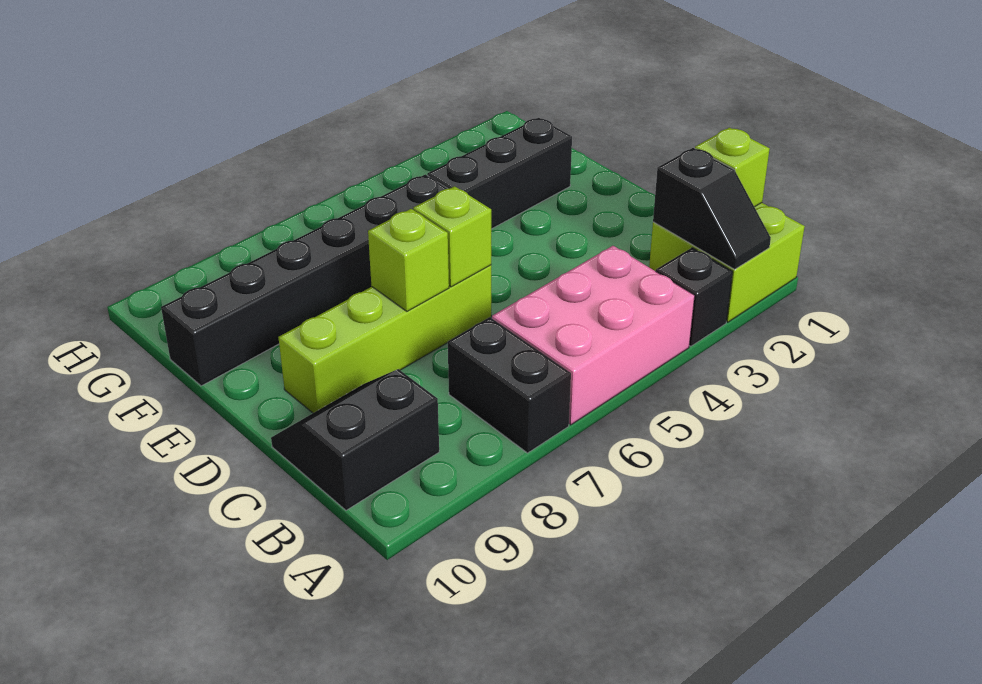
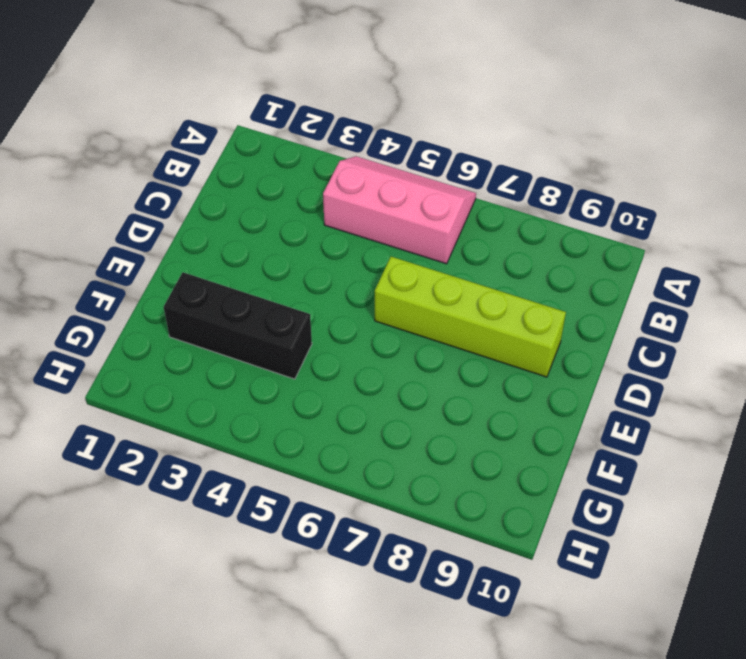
pink slope A4:B6 level 1 top B -> pink brick A4:B6 level 1
none -> lime brick A1:B2 level 1
none -> black brick A3 level 1
none -> black brick A7:B7 level 1

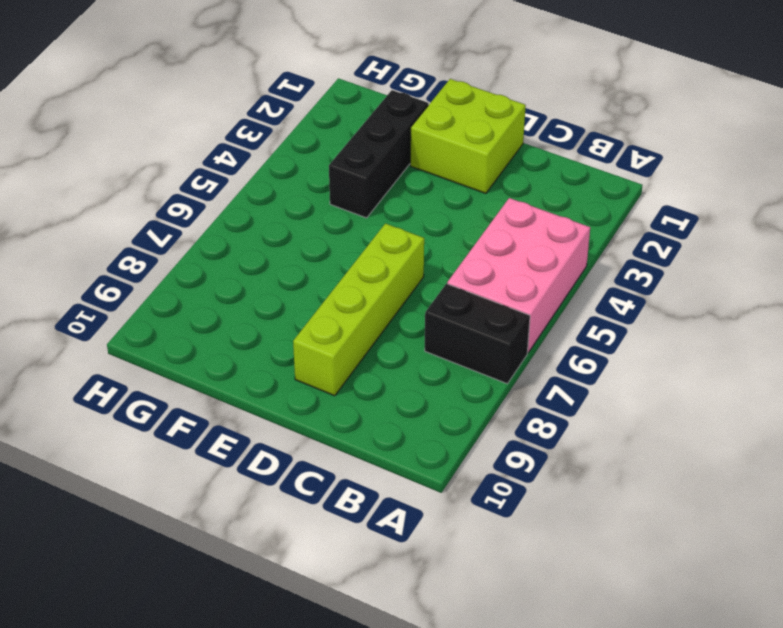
lime brick D1:E2 level 1 -> lime brick A1:B2 level 1
none -> black brick A3 level 1
none -> black slope B9:C10 level 1 top B
none -> black brick F5:F10 level 1

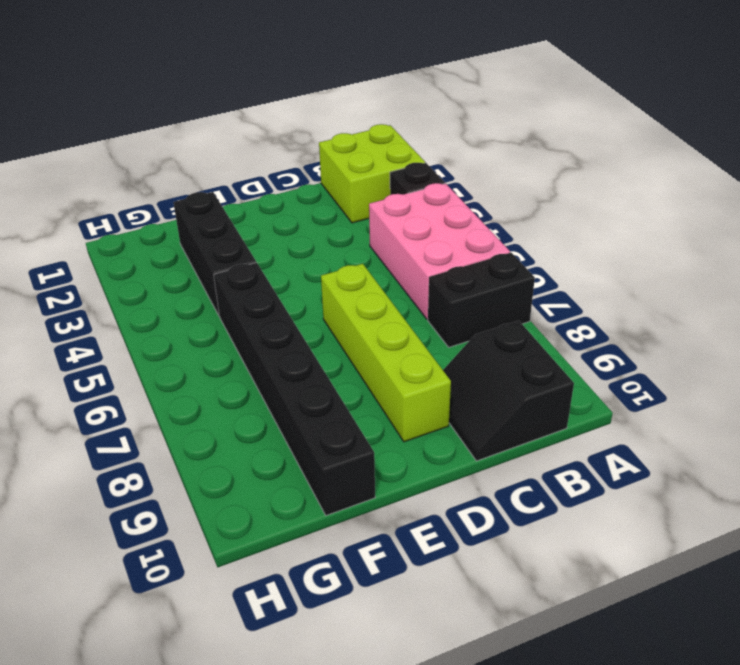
none -> black slope A2:B2 level 2 top B
none -> lime brick B1 level 2
none -> lime brick D6 level 2

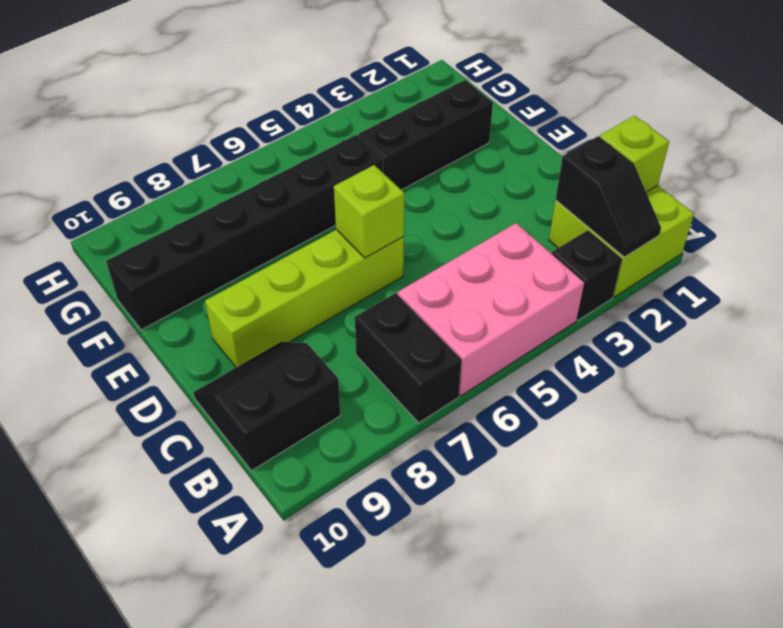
none -> lime brick D7 level 2

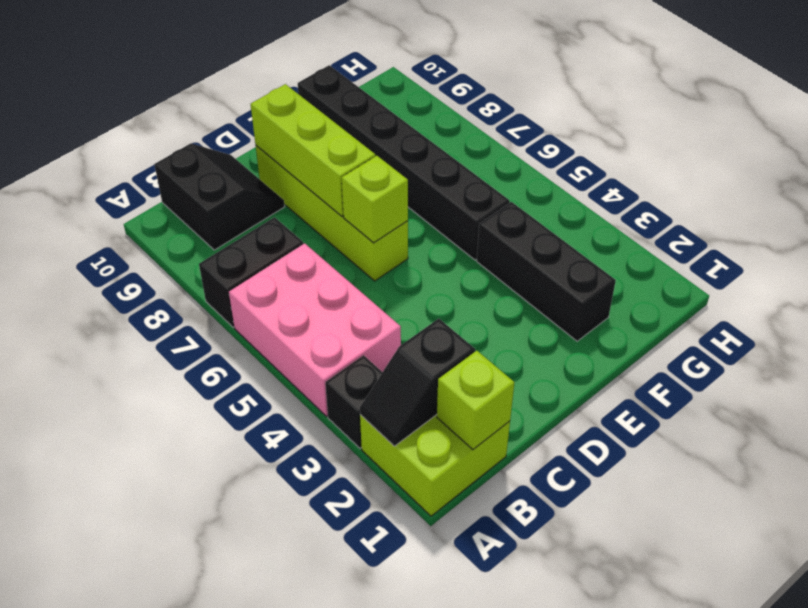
lime brick D7:D9 level 2 -> lime brick D7 level 2

